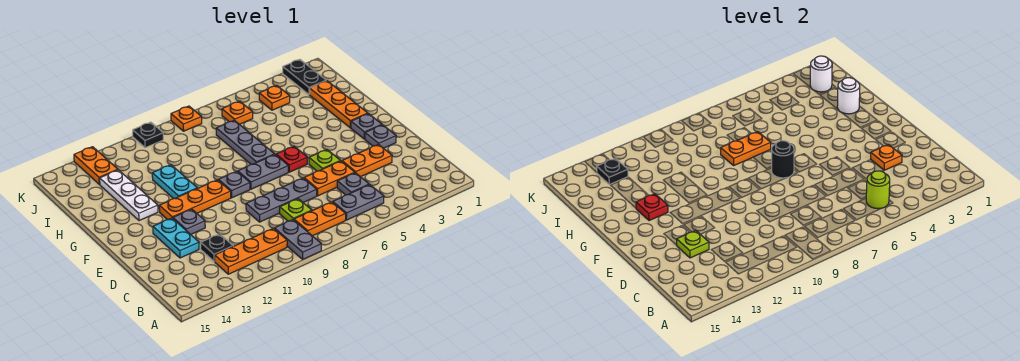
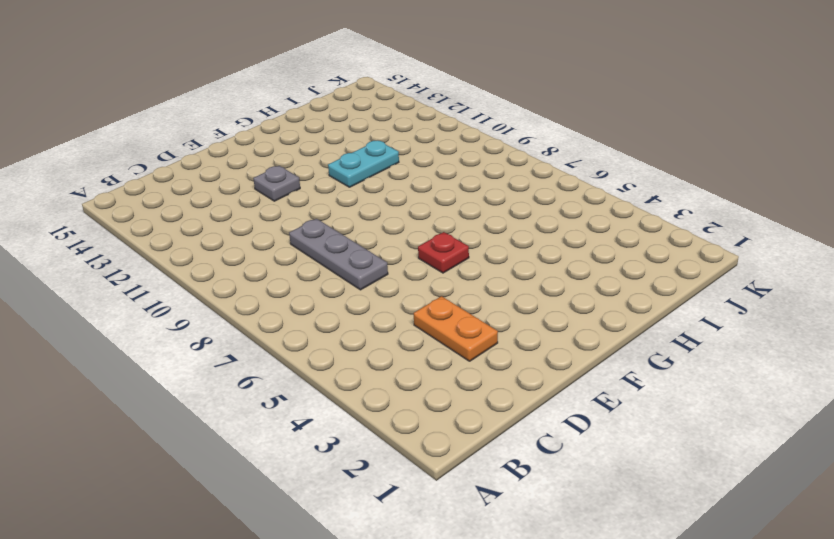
none -> grey plate A9:B9 level 1
none -> grey plate B5:B6 level 1
none -> orange plate B7:B8 level 1
none -> orange plate B10:B12 level 1

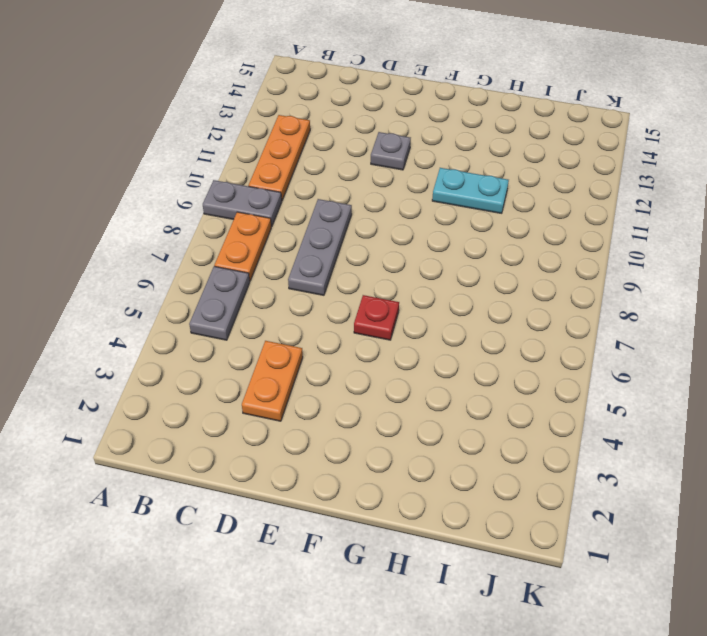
none -> grey plate C5 level 1
none -> lime plate C8 level 1
none -> black plate C12 level 1
none -> orange plate D5:D6 level 1

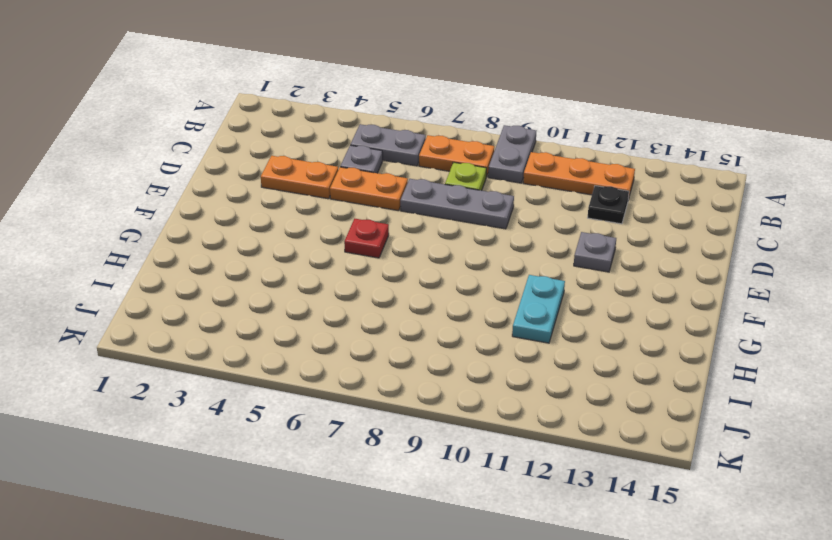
none -> cyan plate D13:E13 level 1
none -> grey plate E2 level 1
none -> lime plate E5 level 1
none -> grey plate F2 level 1

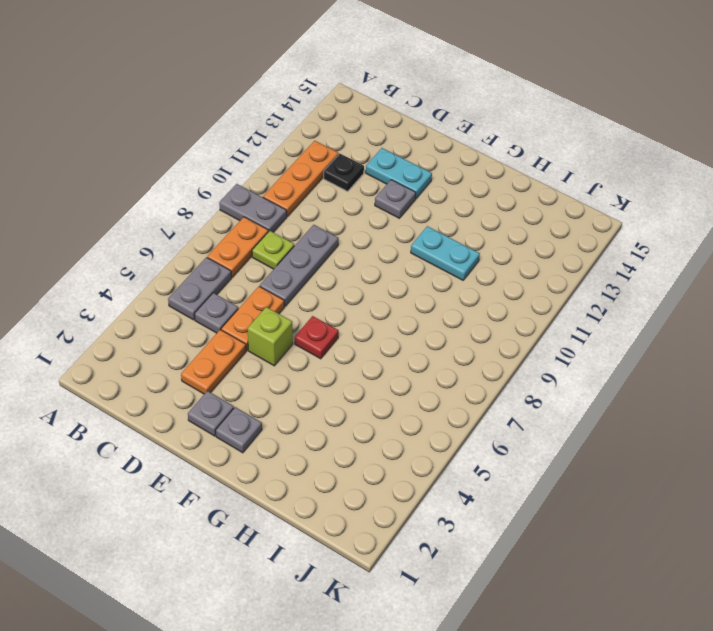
lime brick E5 level 1 -> lime plate E5 level 1
none -> grey plate F7:F8 level 1
none -> grey plate F9 level 1
none -> orange plate F10:F12 level 1
none -> orange plate G2:I2 level 1

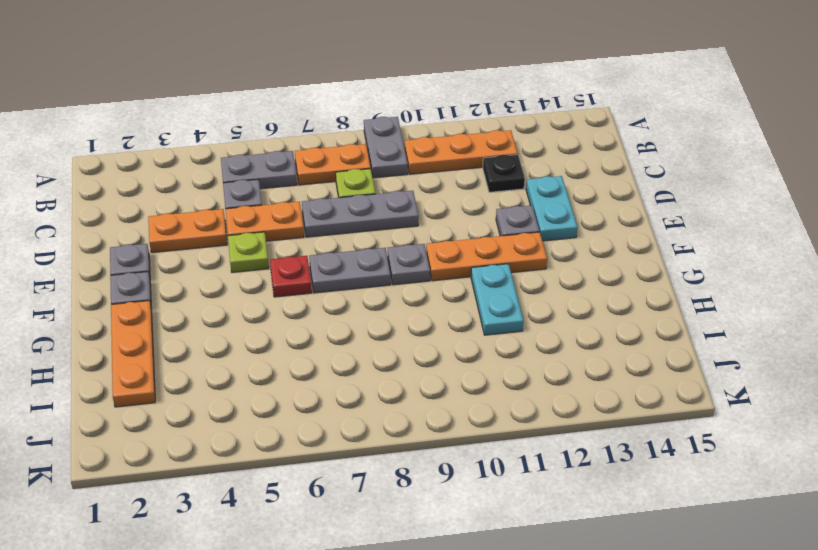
none -> grey plate G7:I7 level 1
none -> white plate G13:I13 level 1
none -> black plate J2:K2 level 1
none -> orange plate J4 level 1

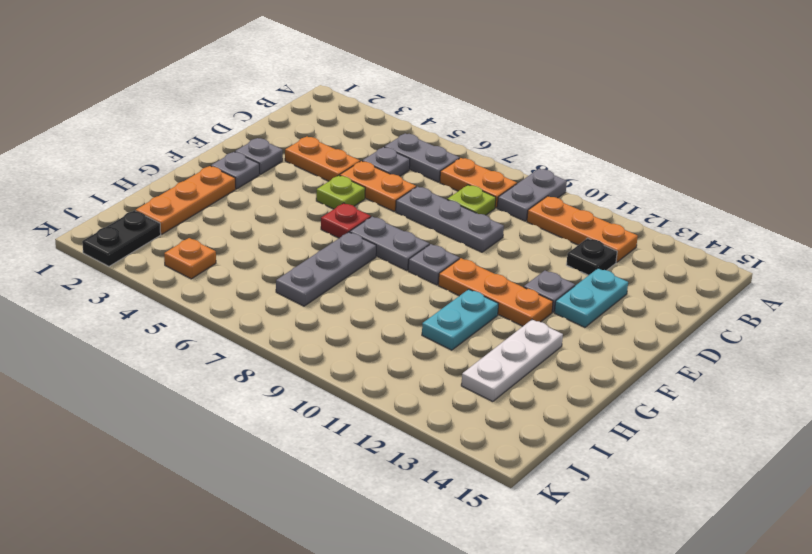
none -> orange plate J6 level 1
none -> orange plate J13:K13 level 1
none -> orange plate K8 level 1
none -> black plate K10 level 1

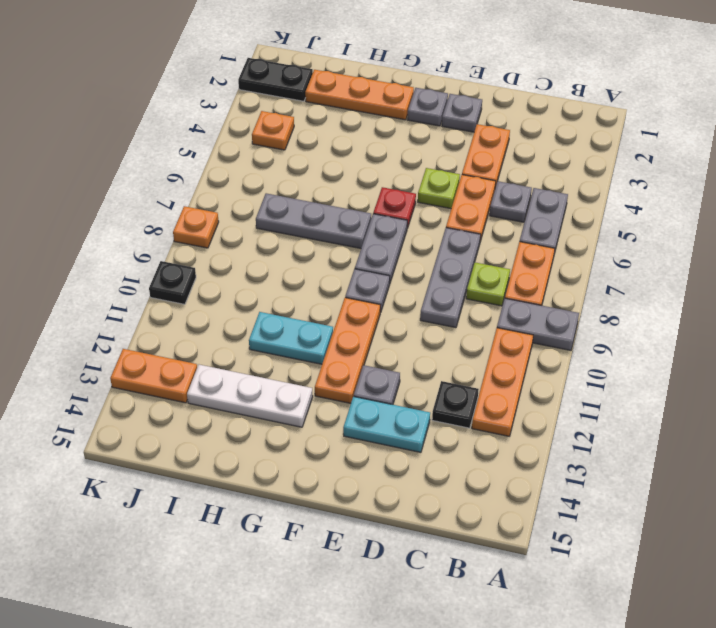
none -> orange plate J6 level 1
none -> lime round brick B5 level 2
none -> orange plate D3 level 2
none -> lime plate D13 level 2

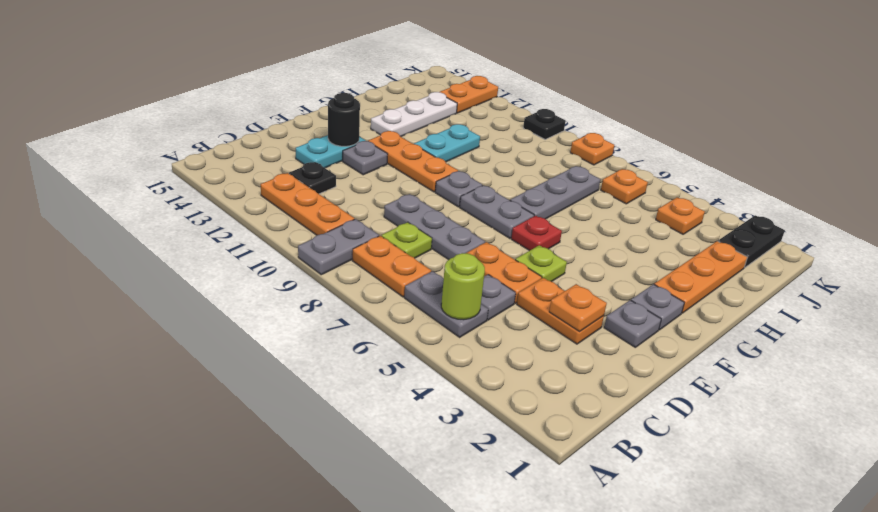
black round brick E13 level 2 -> black round brick F7 level 2
none -> lime plate D13 level 2
none -> red plate G13 level 2
none -> white round brick H2 level 2
none -> orange plate H7:H8 level 2

